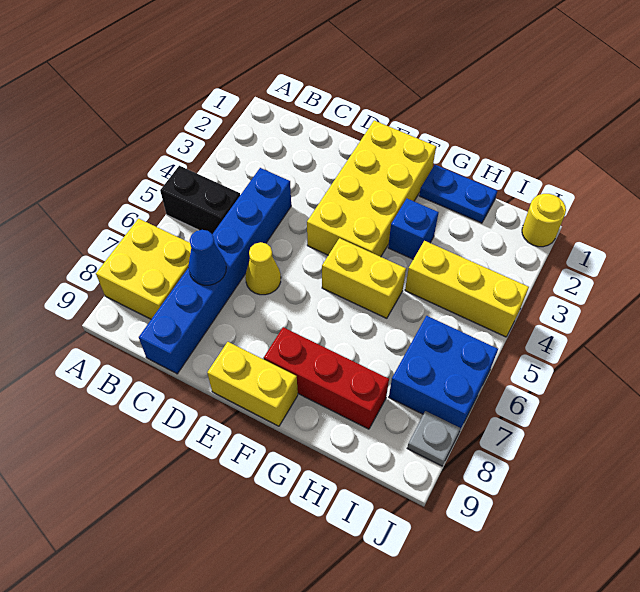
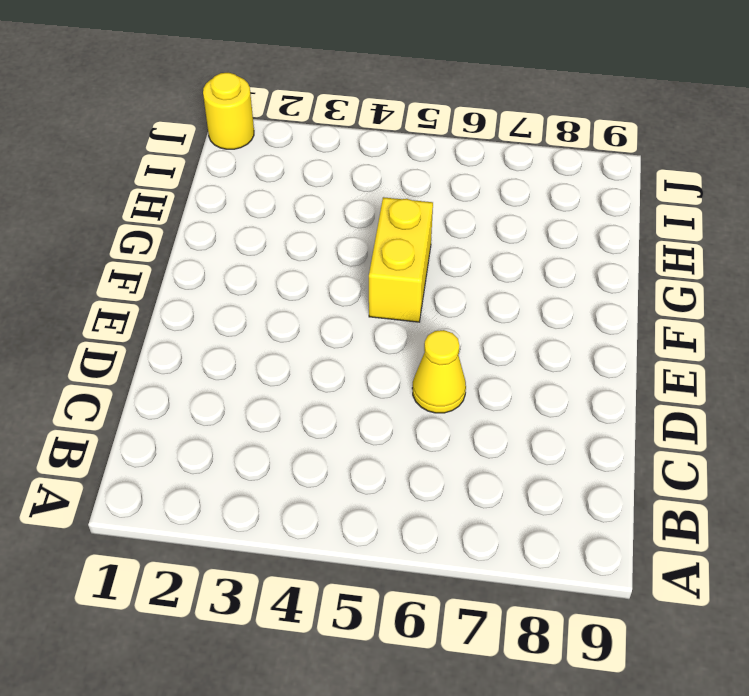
none -> black brick A5:B5 level 1
none -> yellow brick A7:B8 level 1
none -> blue brick C4:C9 level 1

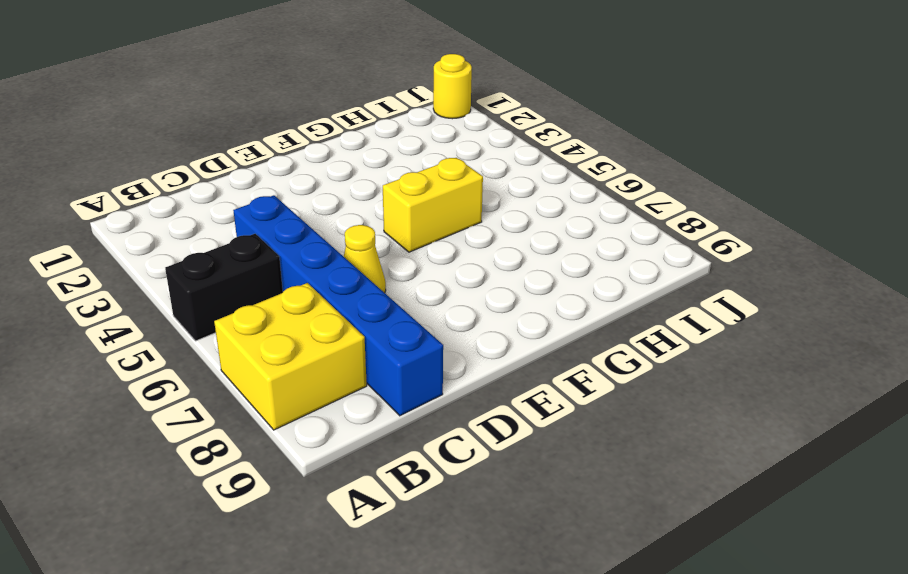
none -> yellow brick E1:F4 level 1
none -> yellow brick E9:F9 level 1
none -> red brick F8:H8 level 1

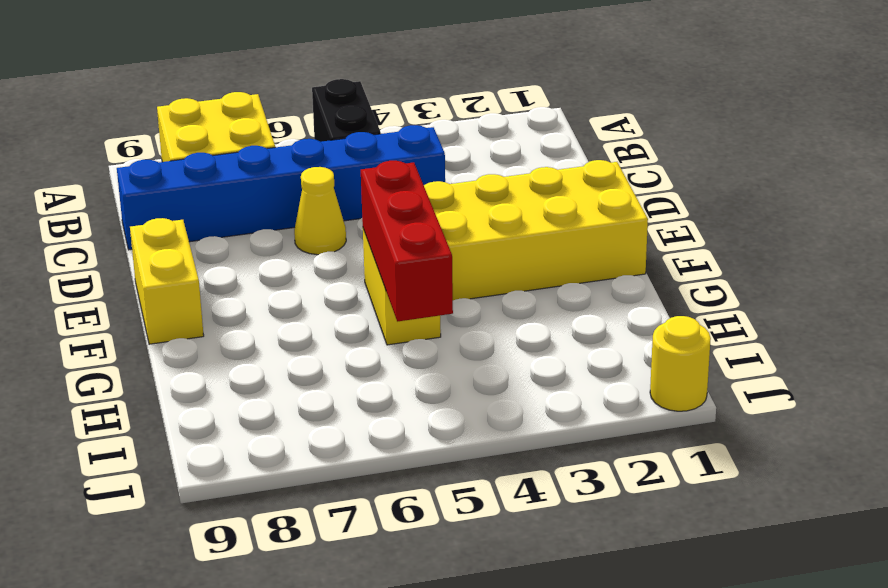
red brick F5:H5 level 2 -> red brick F8:H8 level 1
none -> blue plate G1:H1 level 1
none -> blue brick G3 level 1
none -> yellow brick H4:J4 level 1

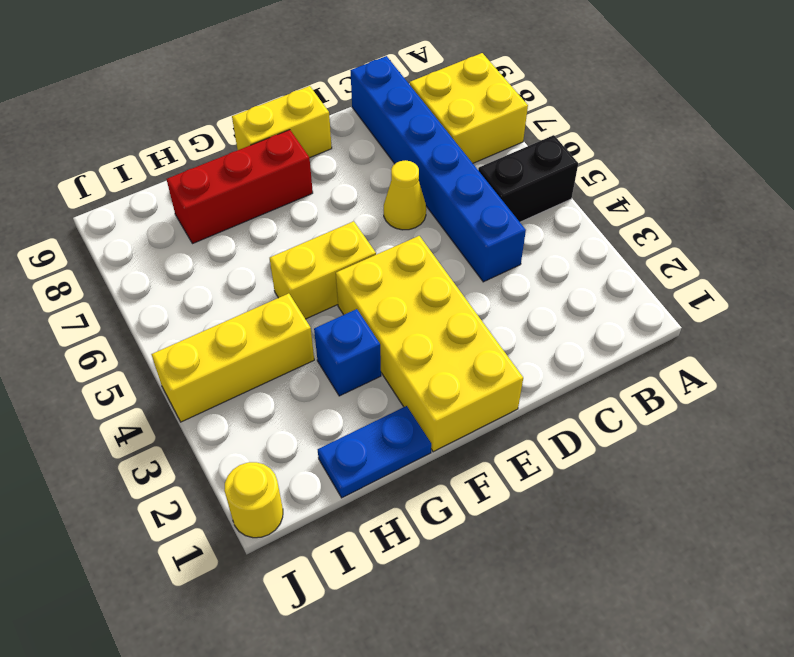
none -> blue brick I6:J7 level 1
none -> grey plate J8 level 1
none -> blue cone C7 level 2

